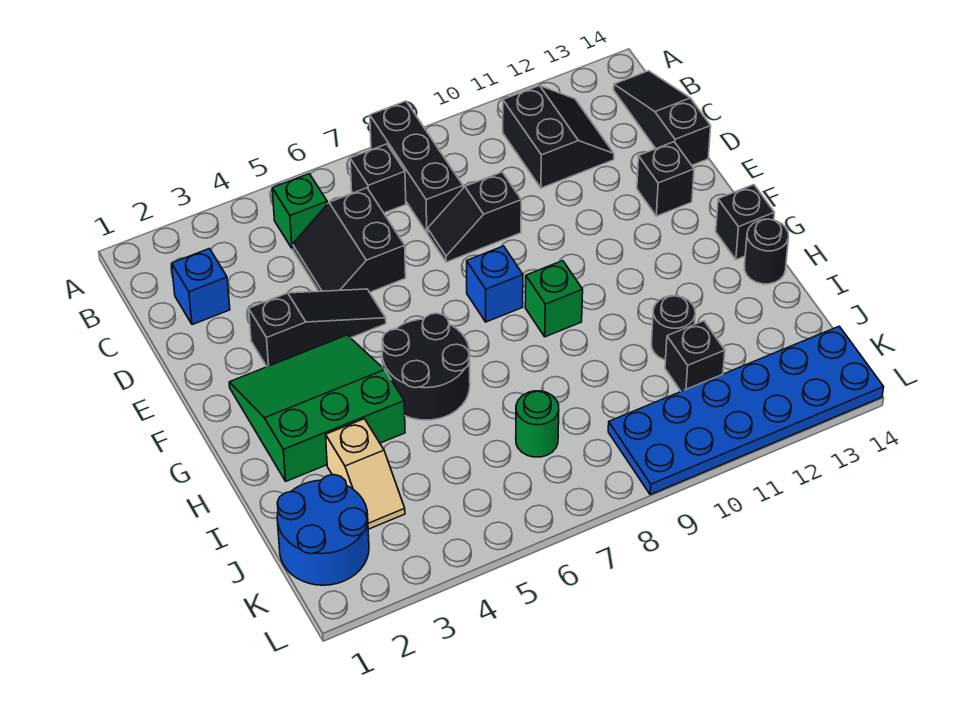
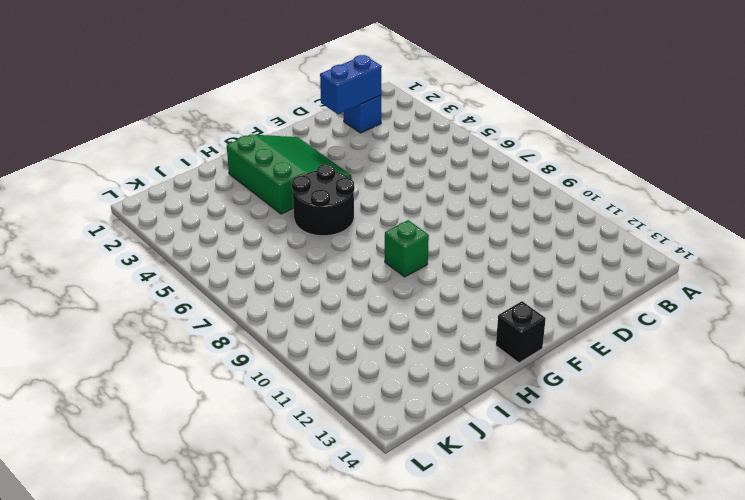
blue brick C2:D2 level 2 -> none
none -> black brick A8:C8 level 1
none -> green brick B5 level 1
none -> black brick B7 level 1

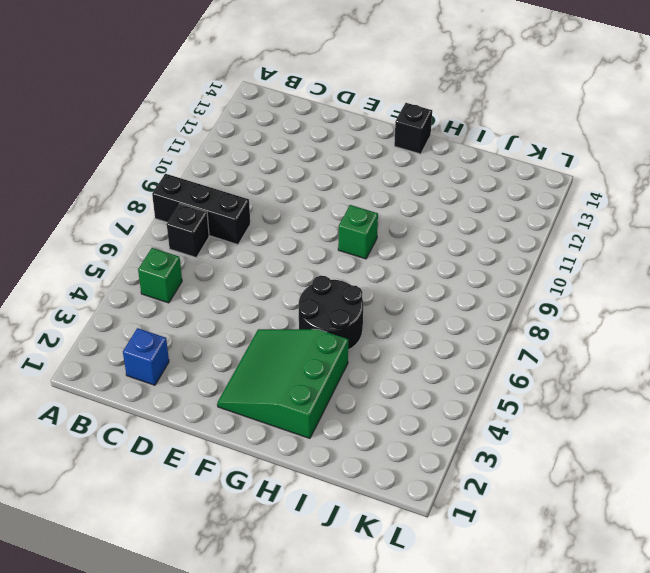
none -> black slope B11:C12 level 1 top 11
none -> black slope B14:D14 level 1 top D
none -> black slope C5:D6 level 1 top 6

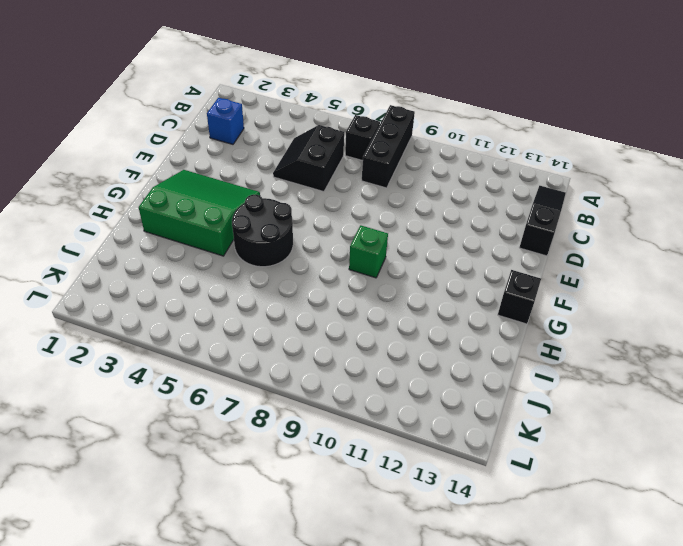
none -> green brick B5 level 1
none -> black slope B11:C12 level 1 top 11
none -> black slope D8:D9 level 1 top 9

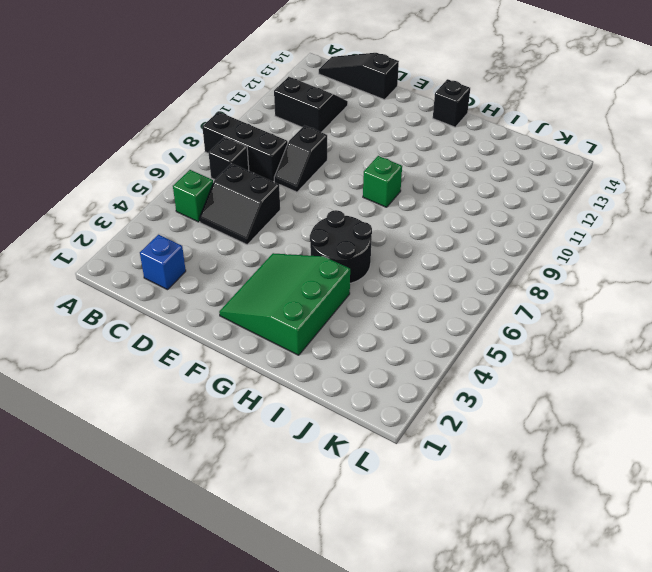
none -> black slope E3:E5 level 1 top 3
none -> black brick E13 level 1
none -> blue brick F8 level 1

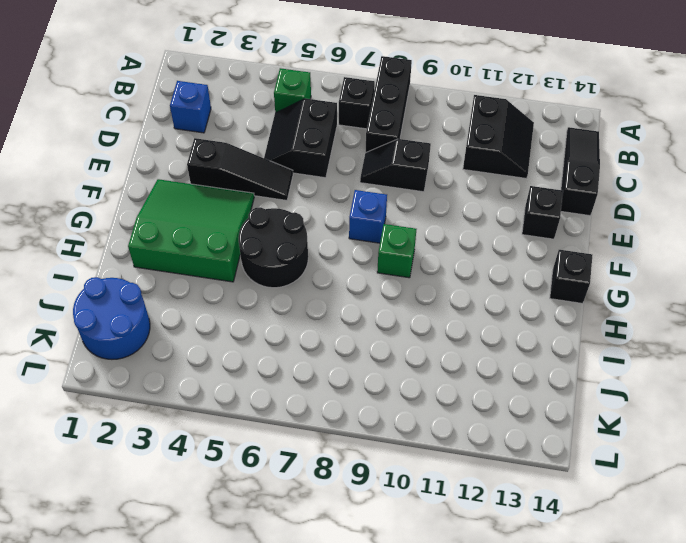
none -> black round brick H14 level 1
none -> tan slope I3:J3 level 1 top I
none -> black round brick I11 level 1

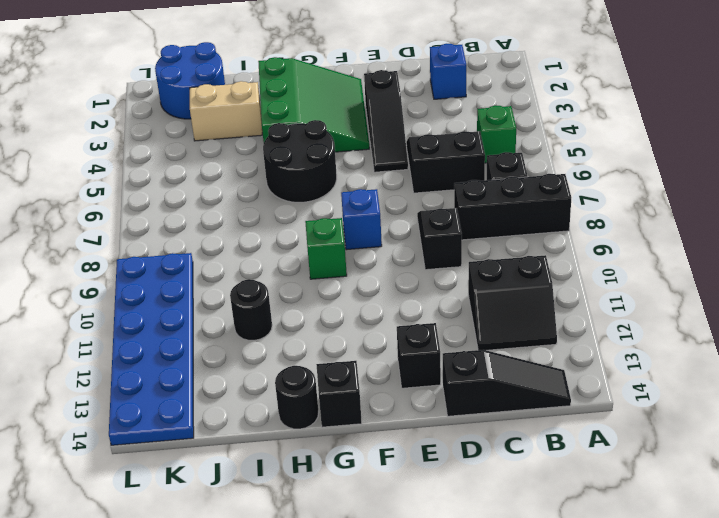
tan brick I3:J3 level 1 -> tan slope I3:J3 level 1 top I
none -> green round brick J7 level 1
none -> black brick J11 level 1

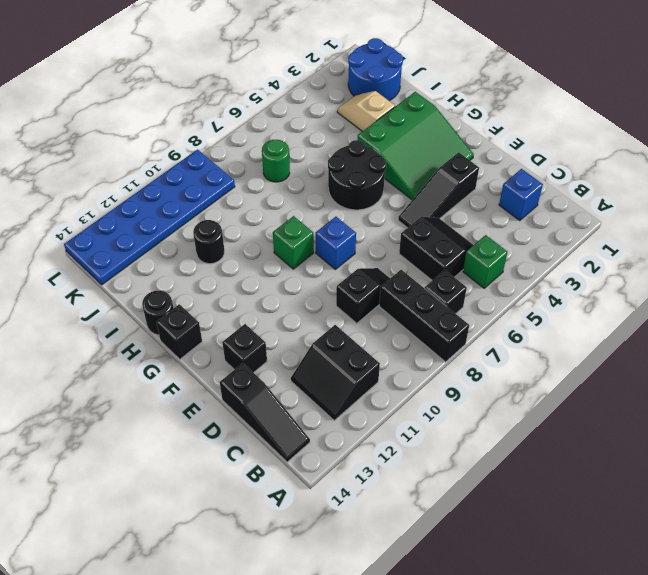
none -> black brick J11 level 1

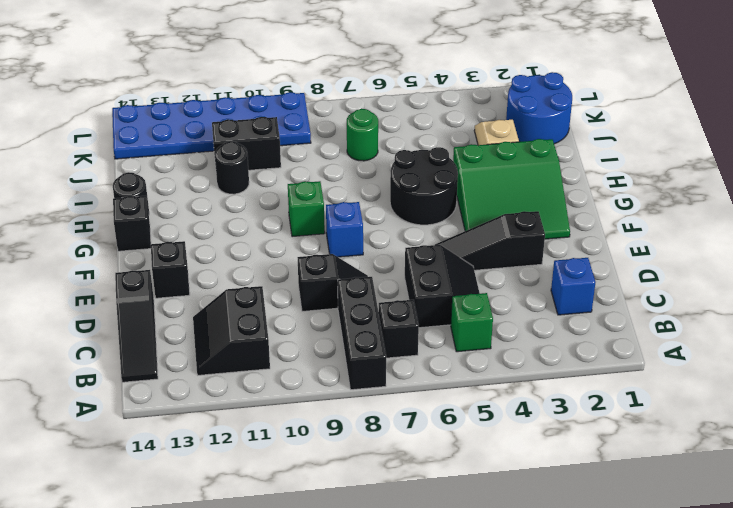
black brick J10:J11 level 1 -> black brick J11 level 1

